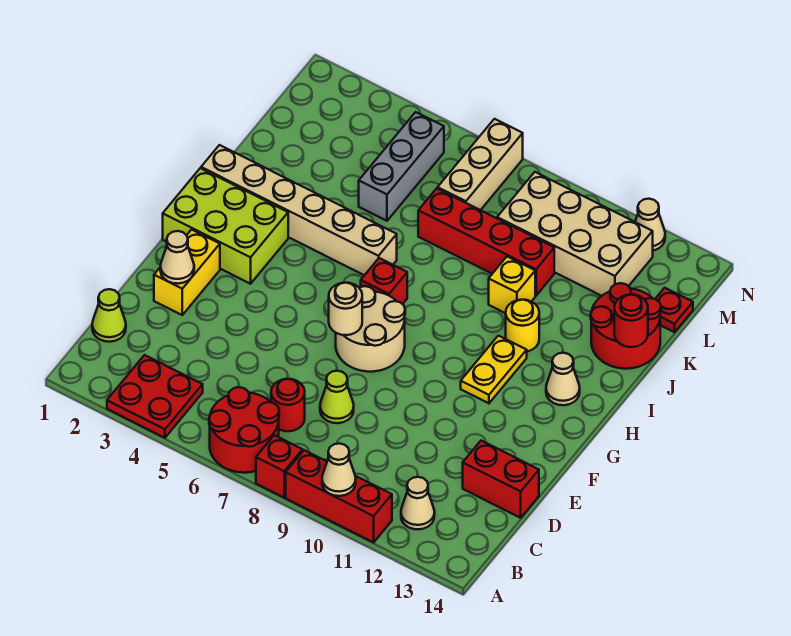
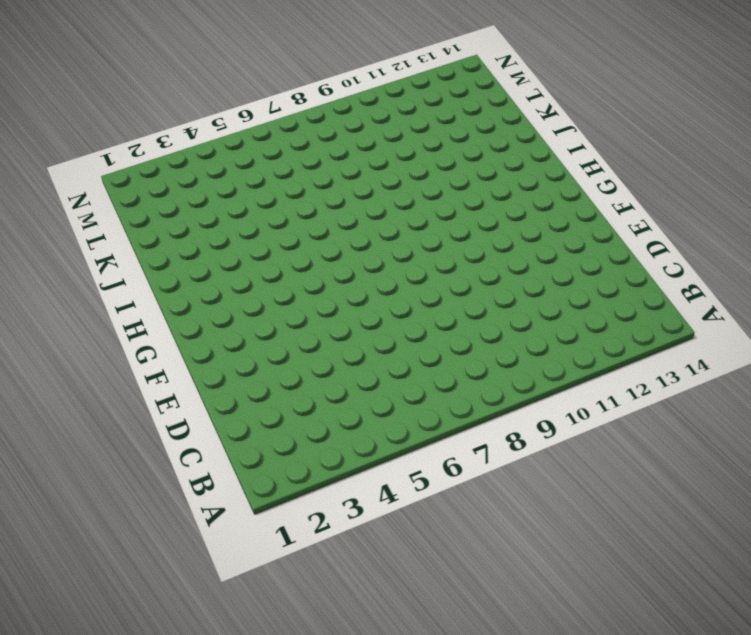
none -> red plate A3:B4 level 1
none -> red round brick A6:B7 level 1
none -> red brick A8 level 1

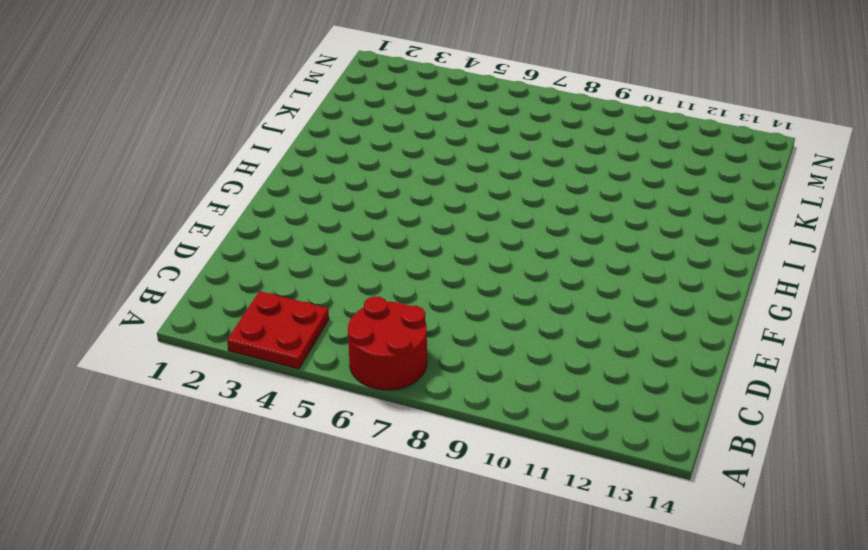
none -> red brick A8 level 1
none -> red brick A9:A11 level 1
none -> tan cone B12 level 1

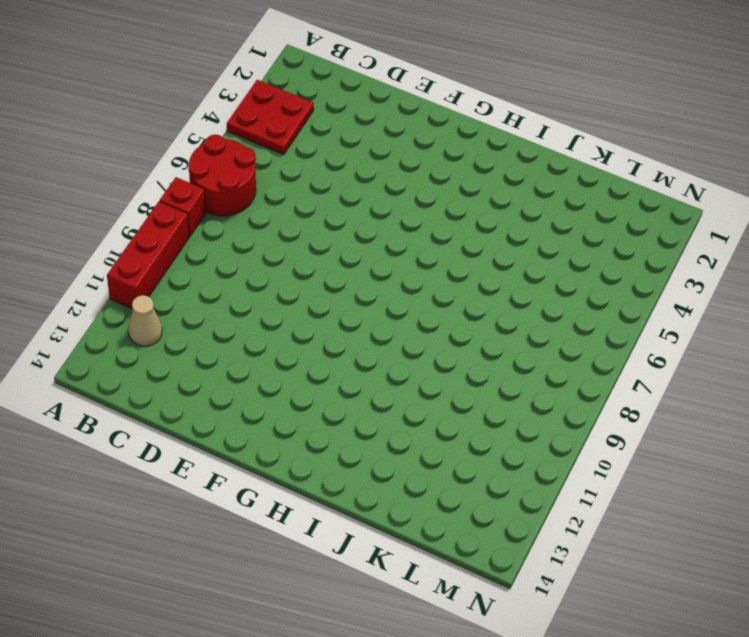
none -> lime cone C1 level 1
none -> red round brick C7 level 1
none -> lime cone D8 level 1

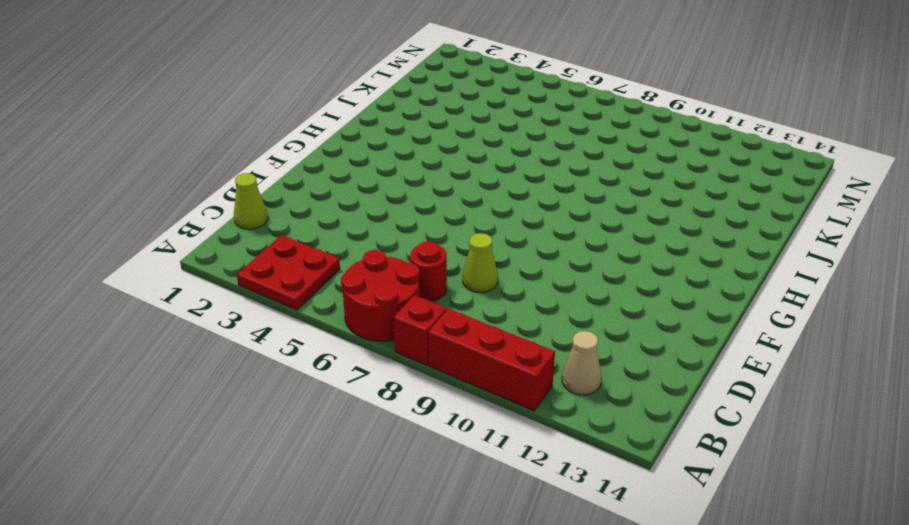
none -> red brick D13:D14 level 1
none -> yellow brick E2:F2 level 1
none -> tan round brick F7:G8 level 1

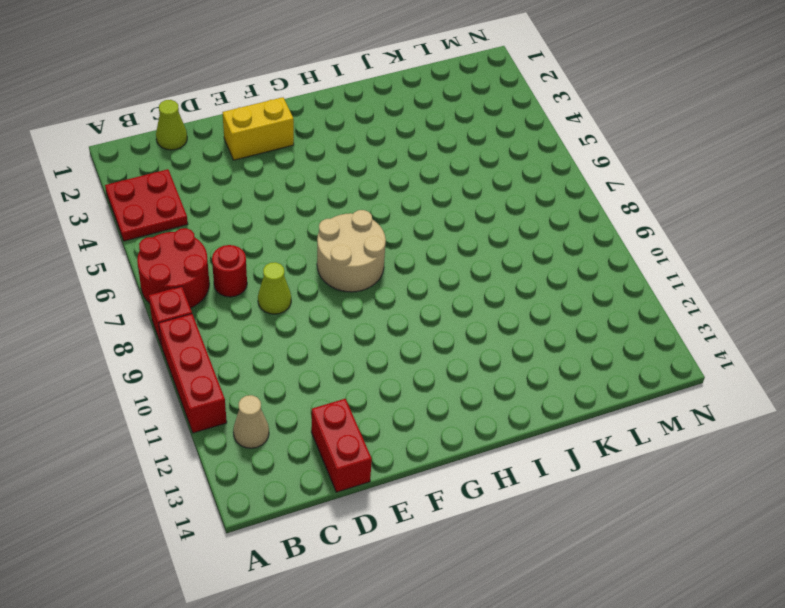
none -> lime brick G1:H3 level 1
none -> yellow plate G11:H11 level 1
none -> red brick H7 level 1

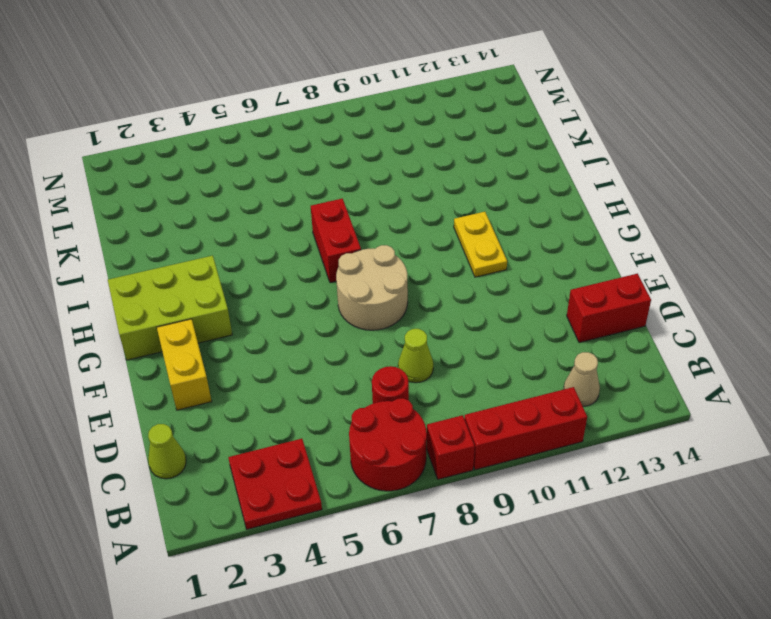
red brick H7:I7 level 1 -> red brick H7 level 1
none -> tan cone H13 level 1
none -> tan brick I1:I6 level 1
none -> yellow round brick I11 level 1

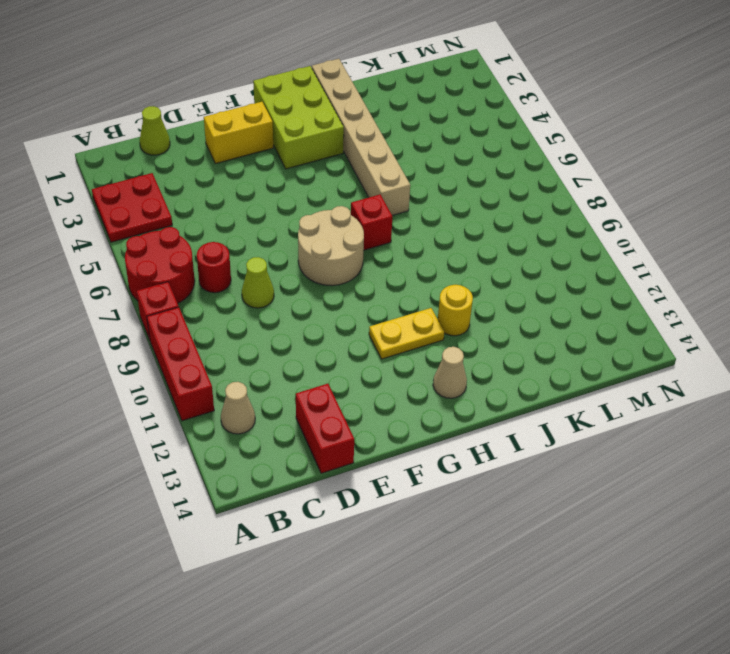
none -> yellow brick J10 level 1
none -> red round brick J13:K14 level 1
none -> grey brick K5:M5 level 1

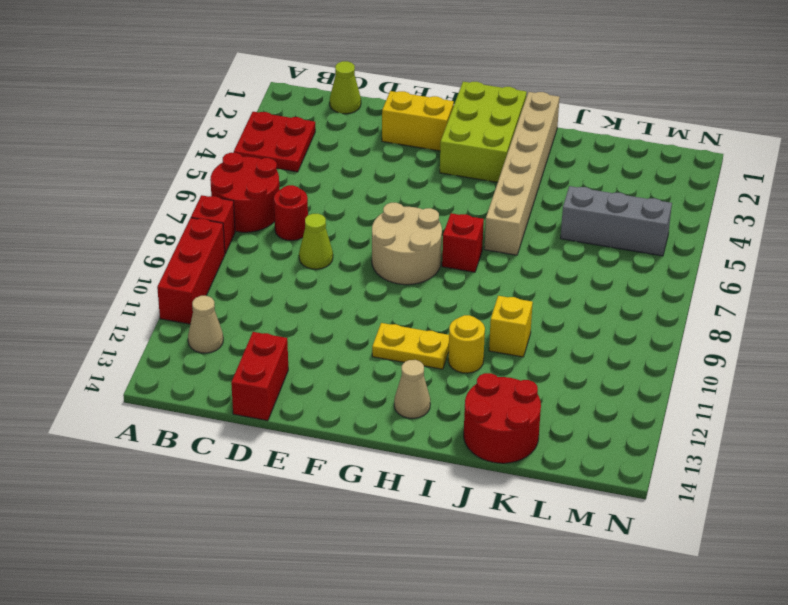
none -> red brick K7:K10 level 1
none -> tan brick L7:N7 level 1
none -> tan brick L9:M12 level 1

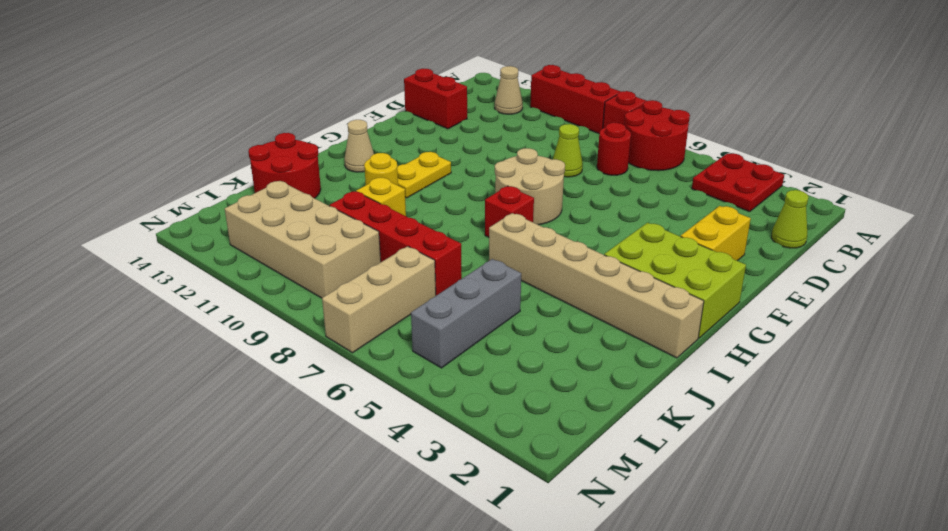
none -> red plate L14 level 1
none -> tan cone N12 level 1
none -> tan cone A10 level 2

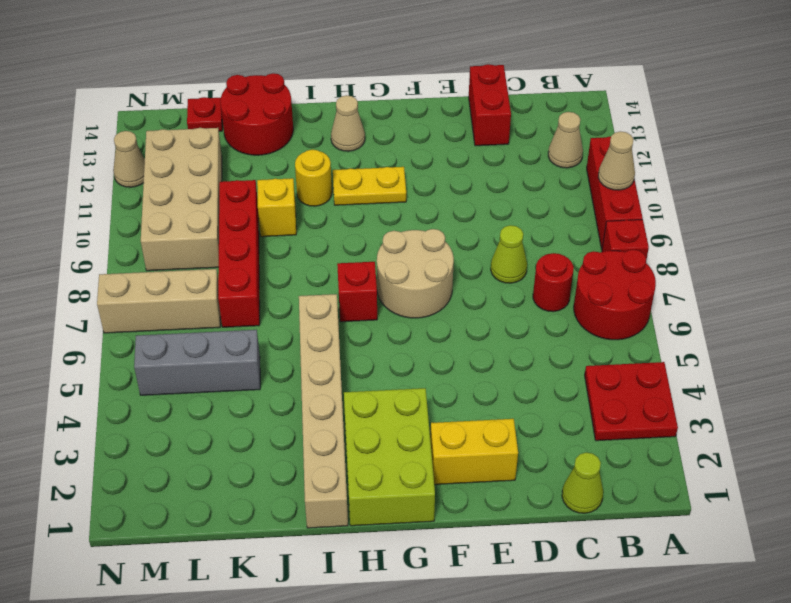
none -> tan cone E2 level 2
none -> tan round brick F7 level 2
none -> red round brick J14 level 2

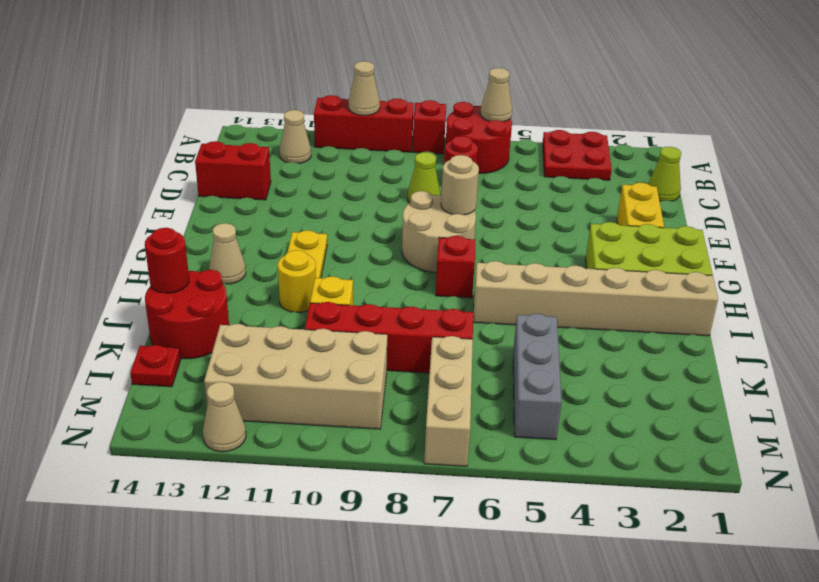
tan cone A6 level 2 -> tan cone E2 level 2

